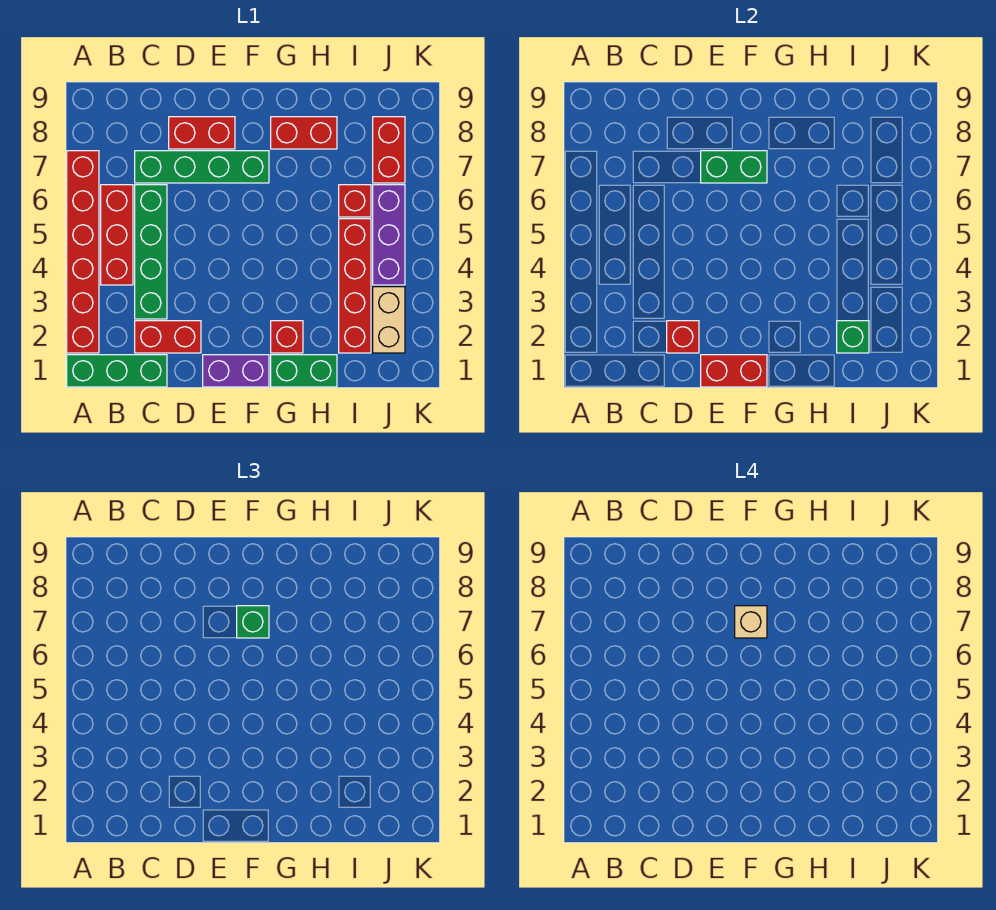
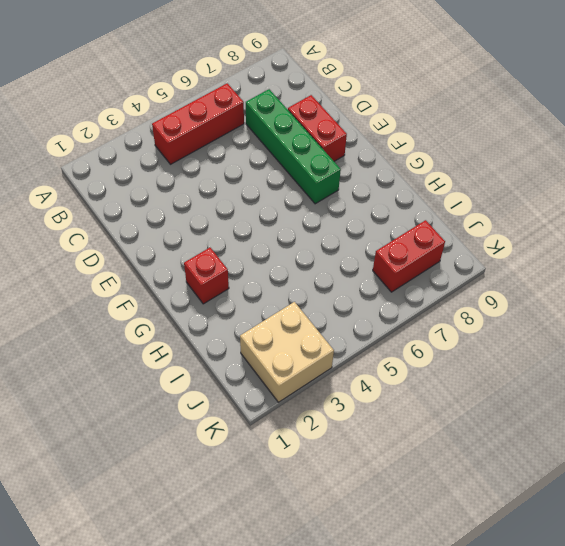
tan brick J2:K3 level 1 -> tan brick J2:J3 level 1
none -> green brick A1:C1 level 1
none -> red brick A2:A7 level 1
none -> red brick C2:D2 level 1

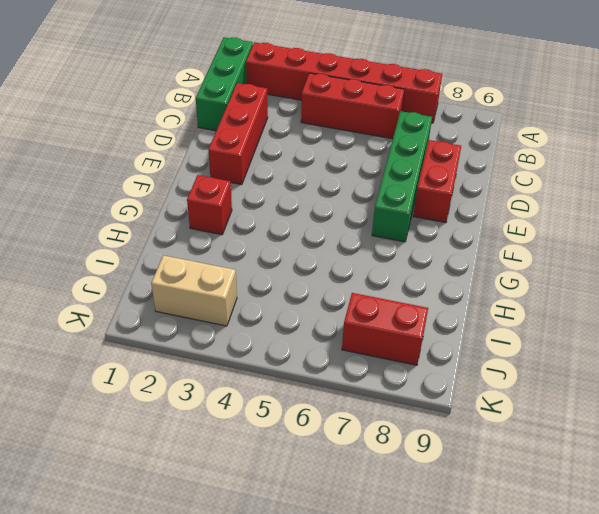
red brick C2:E2 level 1 -> red brick C2:D2 level 1
none -> green brick C3:C6 level 1
none -> purple brick E1:F1 level 1
none -> green brick G1:H1 level 1

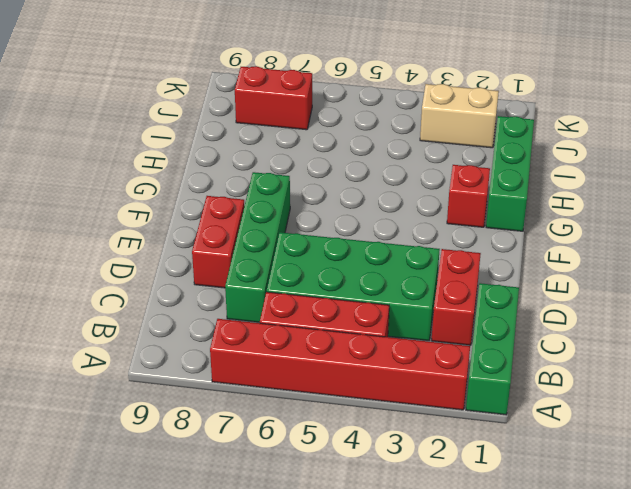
green brick C3:D6 level 1 -> green brick C3:C6 level 1
green brick G1:I1 level 1 -> green brick G1:H1 level 1
none -> purple brick E1:F1 level 1
none -> red brick G8:H8 level 1
none -> red brick I2:I5 level 1

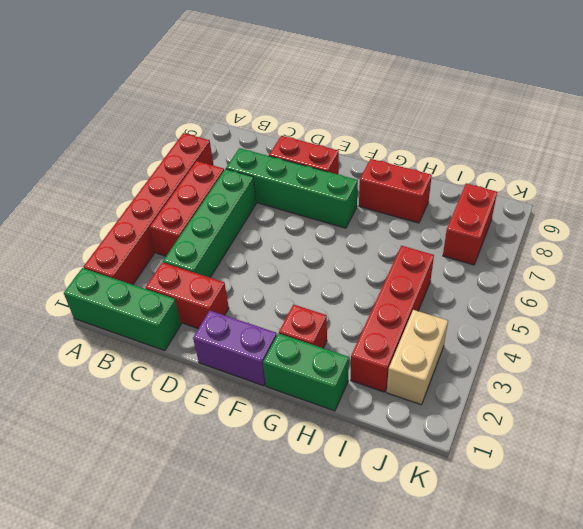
none -> red brick I6 level 1
none -> purple brick J4:J6 level 1
none -> red brick D2 level 2

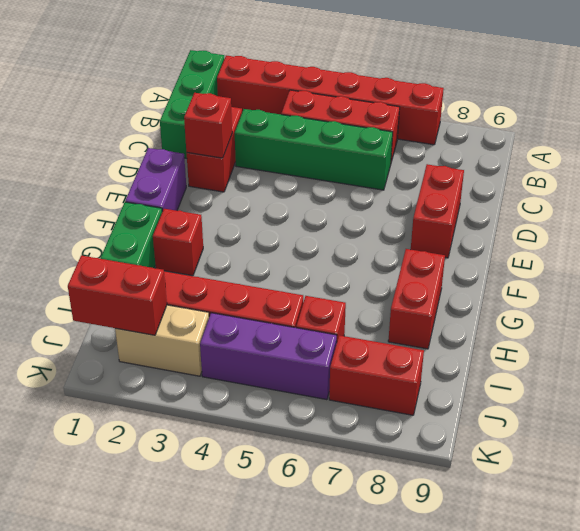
red brick J1:J2 level 2 -> red brick E1:F1 level 2
none -> green brick C7:F7 level 1
none -> green brick E7:F7 level 2
none -> green brick I2 level 2

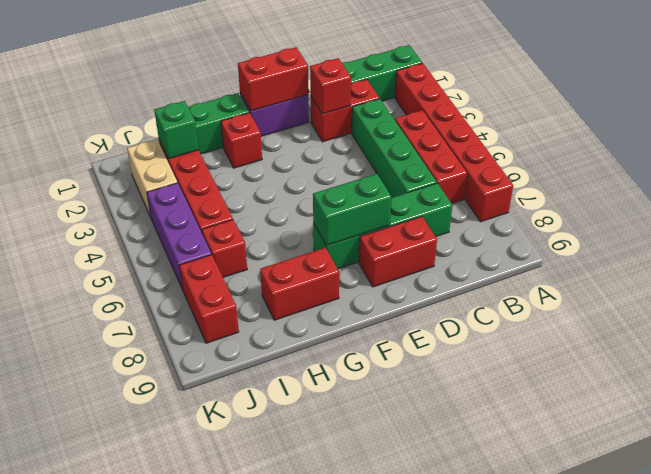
none -> green brick F7 level 3
none -> tan brick F7 level 4

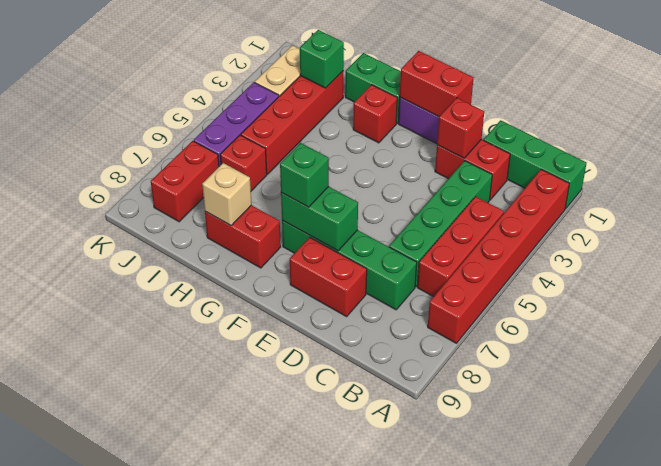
tan brick H8 level 2 -> tan brick F7 level 4

